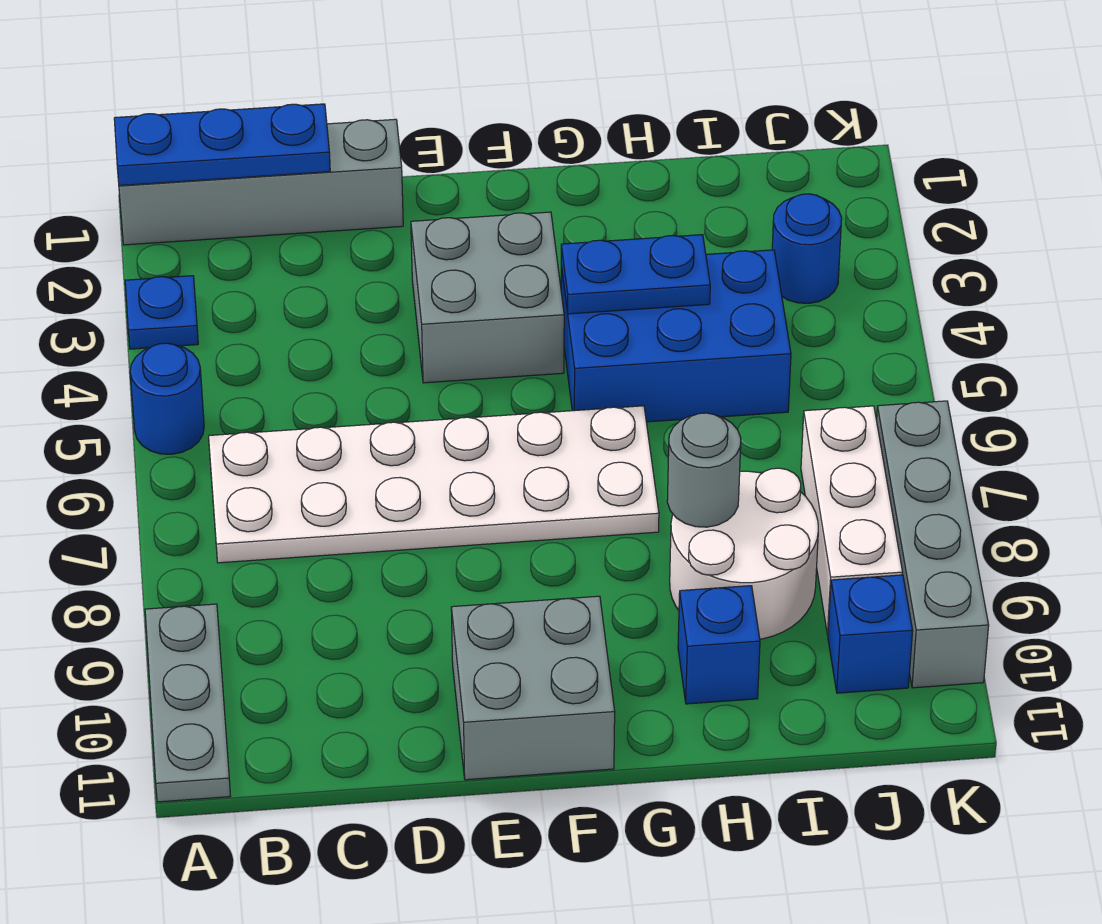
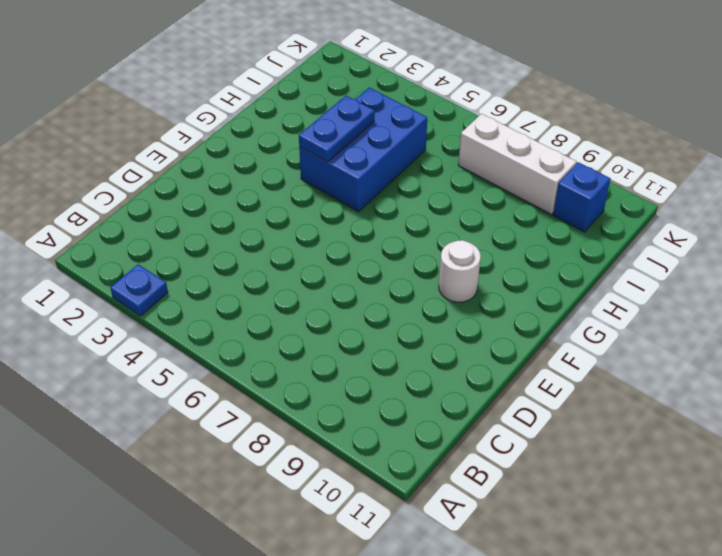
white round brick F9 level 1 -> none
none -> grey brick A1:D1 level 1
none -> blue round brick A5 level 1
none -> grey plate A9:A11 level 1

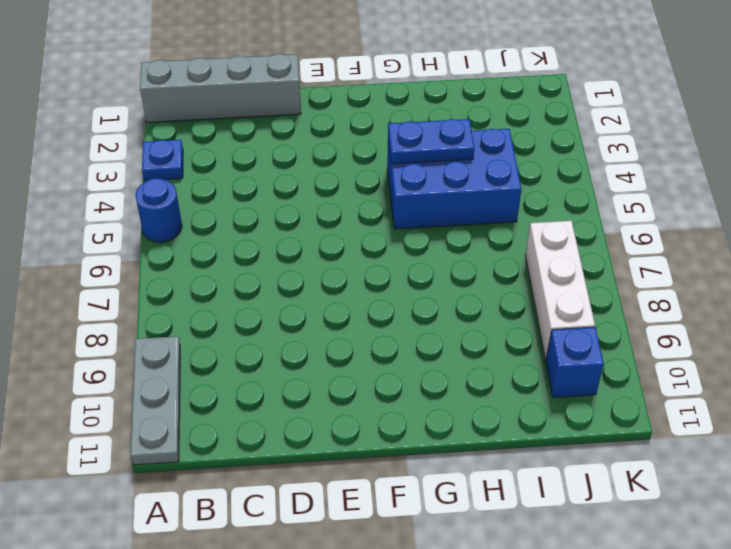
none -> white plate B6:G7 level 1
none -> grey brick E3:F4 level 1
none -> grey brick E10:F11 level 1

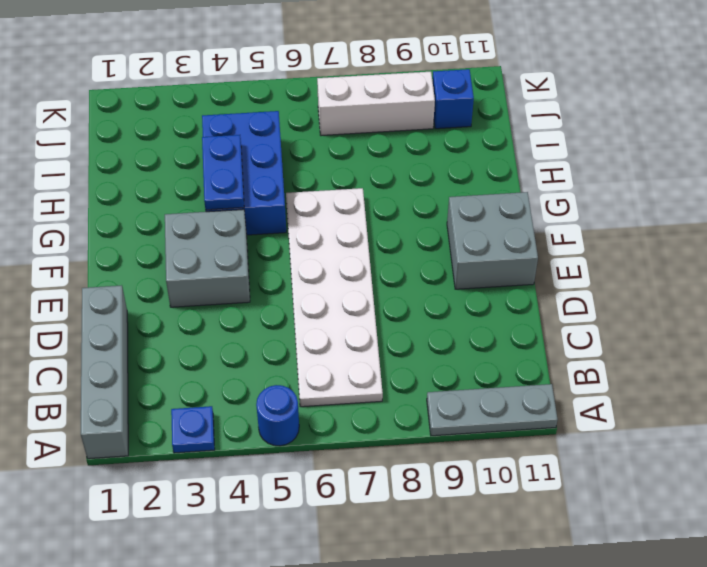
none -> white round brick H8:I9 level 1
none -> blue brick H10 level 1
none -> blue round brick J3 level 1

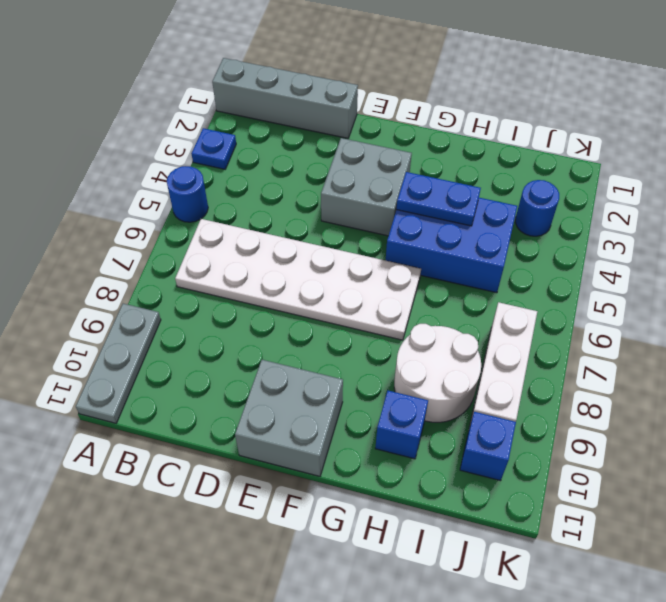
none -> grey brick K7:K10 level 1
none -> blue plate A1:C1 level 2
none -> grey round brick H8 level 2

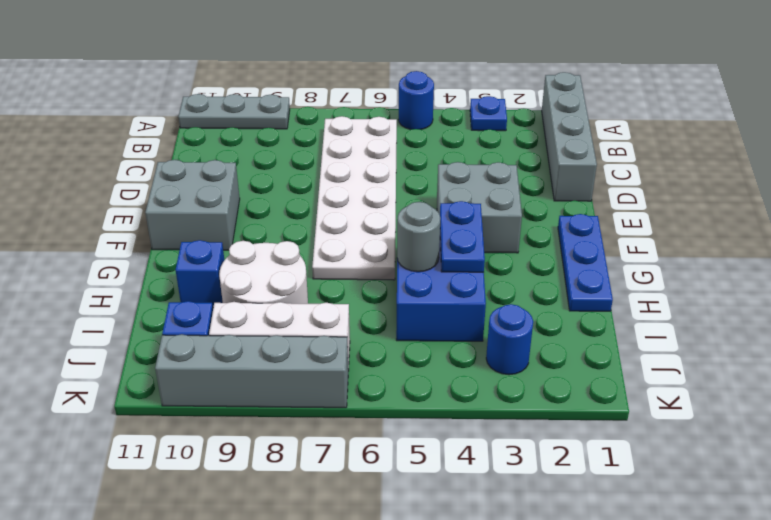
blue plate F1:H1 level 1 -> blue plate A1:C1 level 2
grey round brick H5 level 2 -> grey round brick H8 level 2

